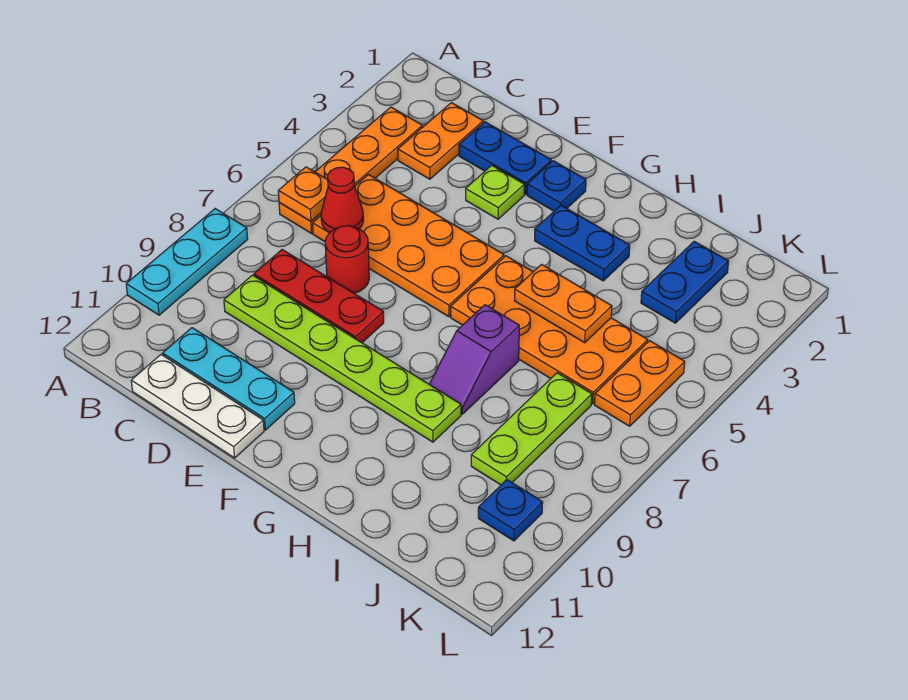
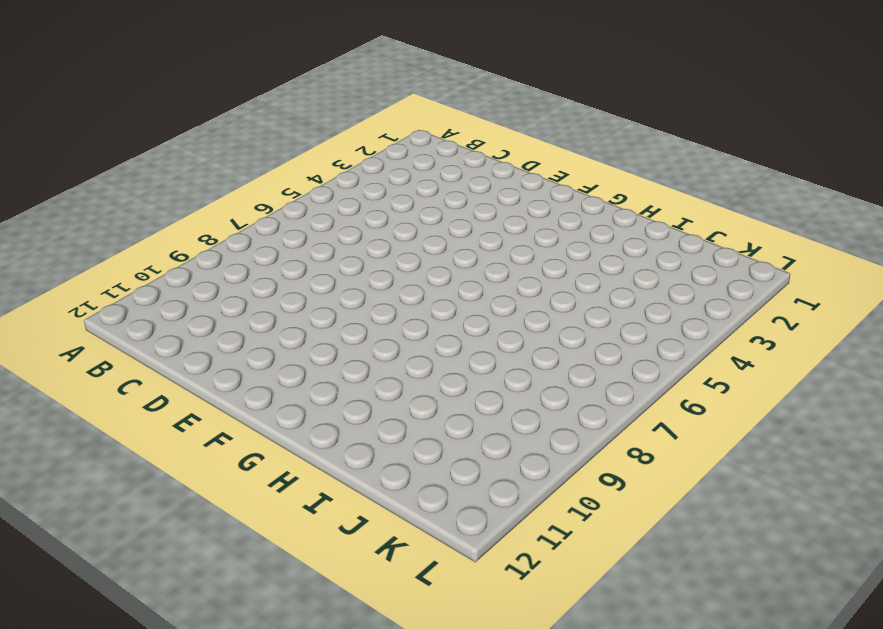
none -> cyan plate A8:A10 level 1
none -> orange plate B3:B6 level 1
none -> orange plate C2:C3 level 1

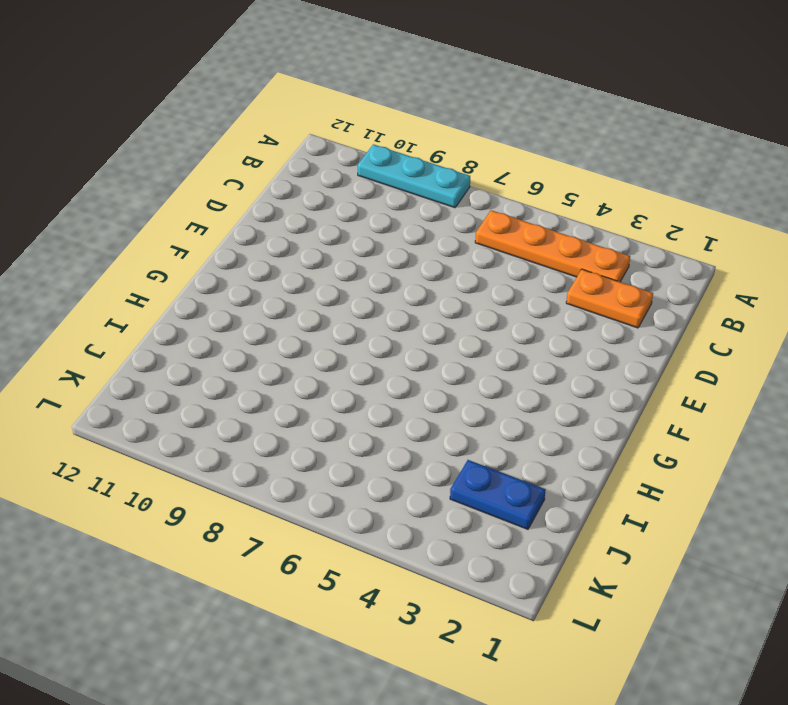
none -> orange plate C5:F6 level 1
none -> red plate C8:E8 level 1
none -> lime plate C9:H9 level 1

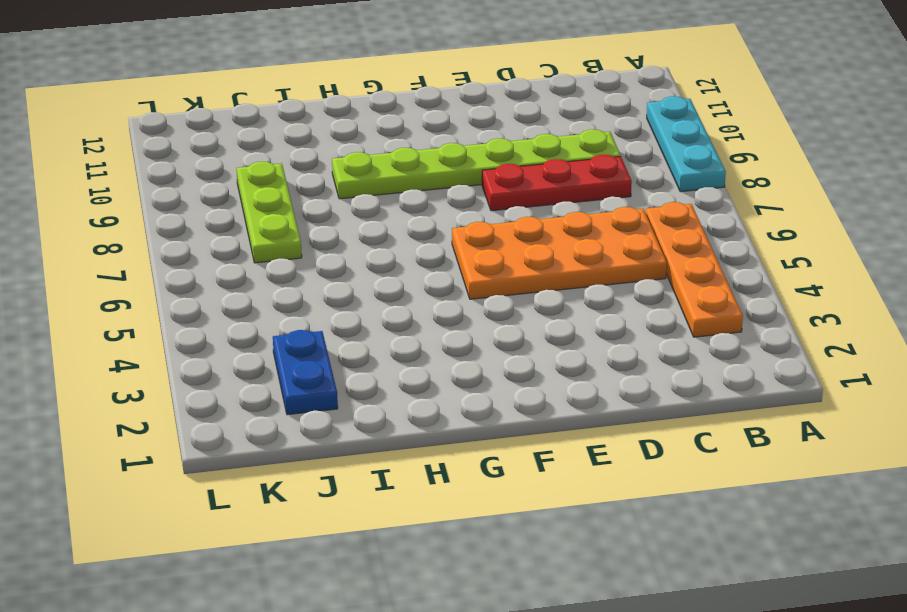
none -> orange plate C2:C3 level 1
none -> cyan plate C11:E11 level 1
none -> white plate C12:E12 level 1

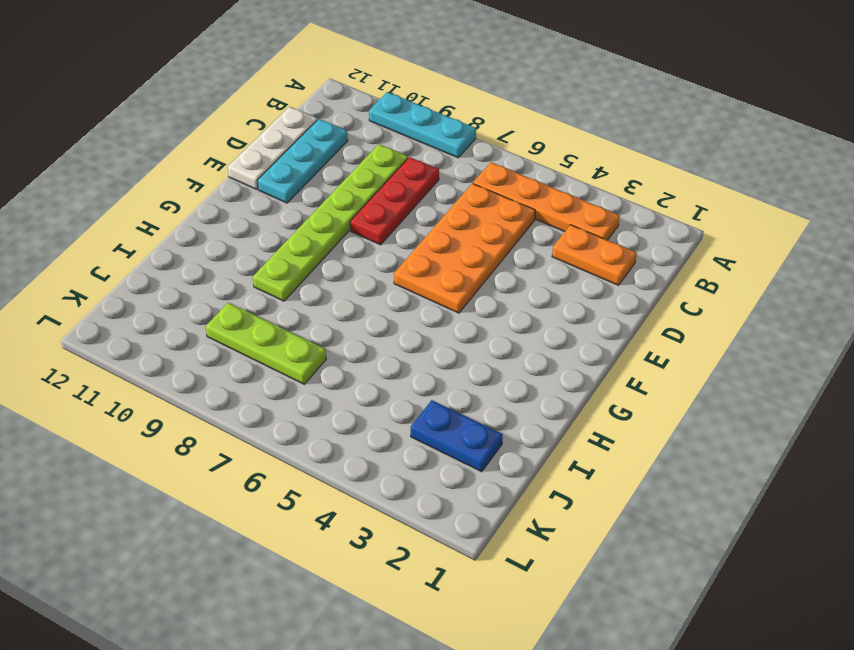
none -> blue plate D2:E2 level 1
none -> red round brick D7 level 1
none -> lime plate E3 level 1

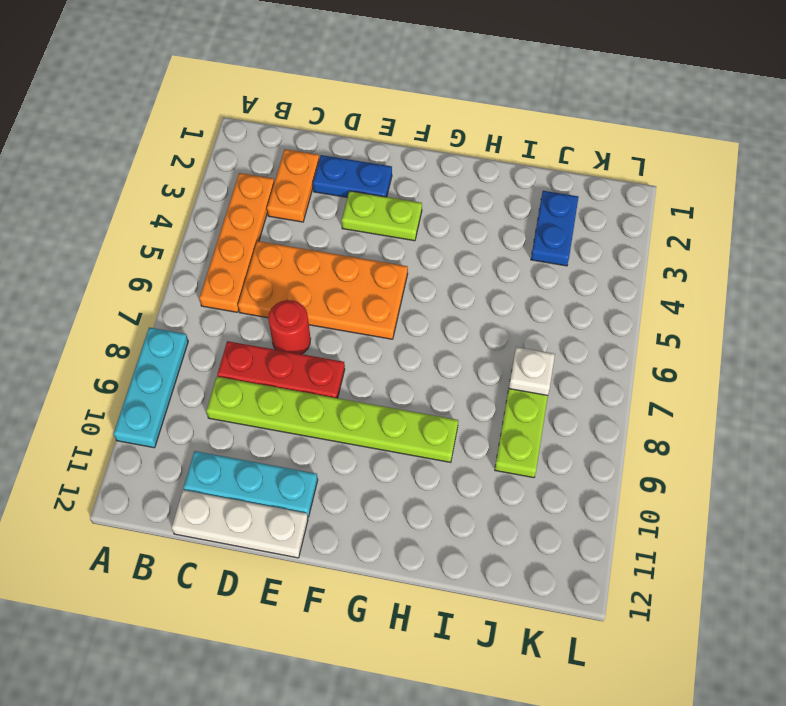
lime plate E3:F3 level 1 -> lime plate E3 level 1
white plate J7 level 2 -> none
none -> blue plate F2 level 1
none -> blue plate G3:H3 level 1
none -> orange plate G5:J6 level 1

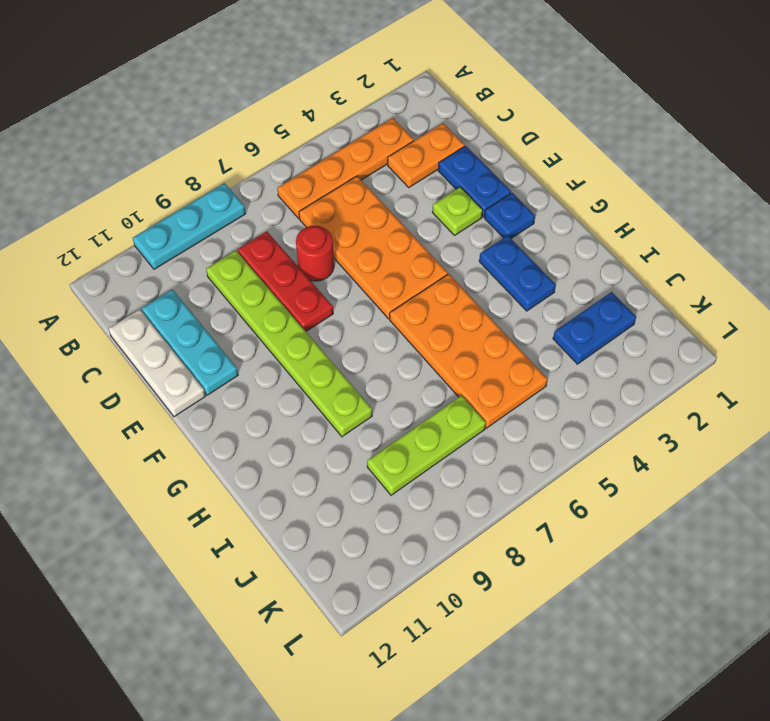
none -> purple slope H7:H8 level 1 top 7
none -> orange plate K5:K6 level 1
none -> blue plate K10 level 1

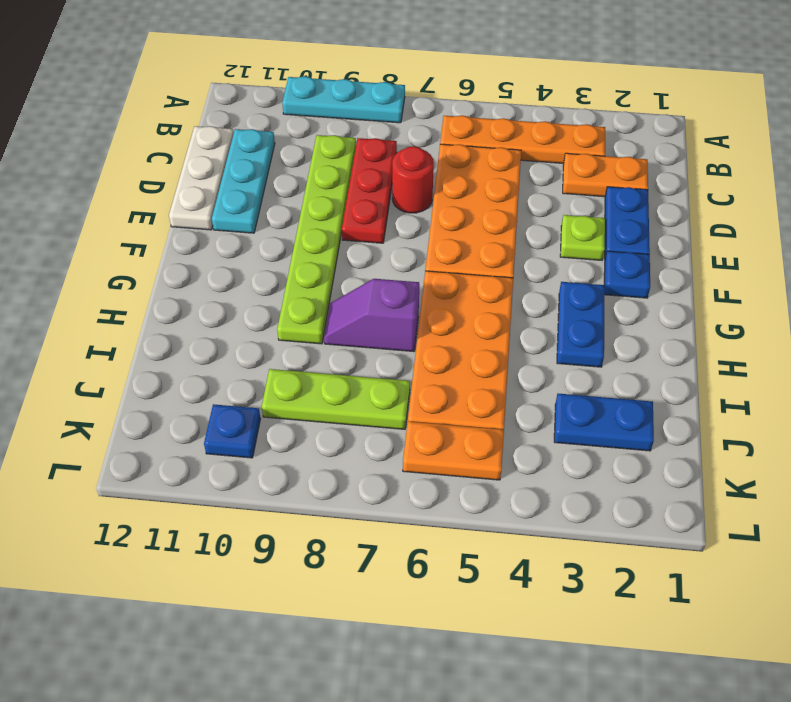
none -> orange plate B6 level 2
none -> red cone C6 level 2
none -> orange plate H5:I5 level 2

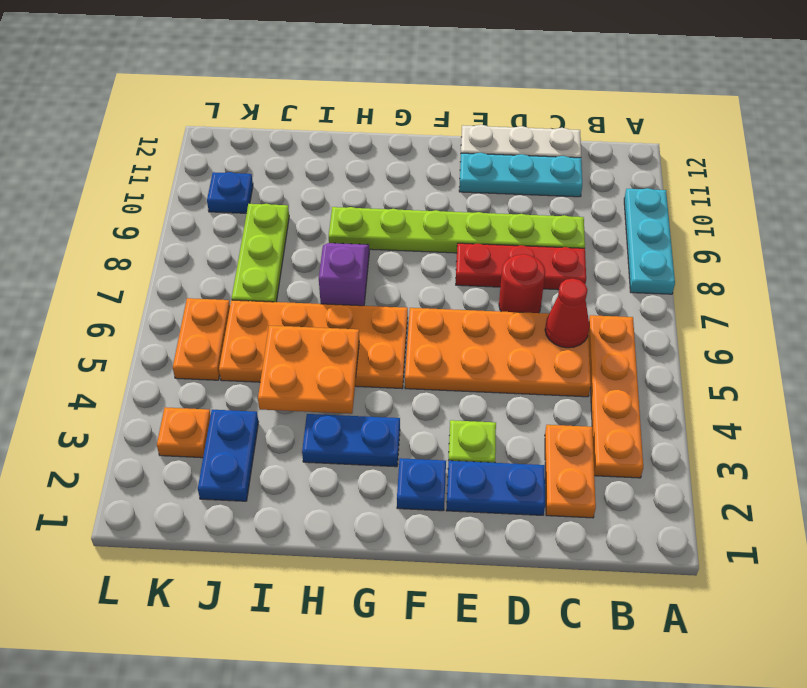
orange plate H4:I5 level 2 -> orange plate H5:I5 level 2
orange plate K3 level 1 -> orange plate B6 level 2

